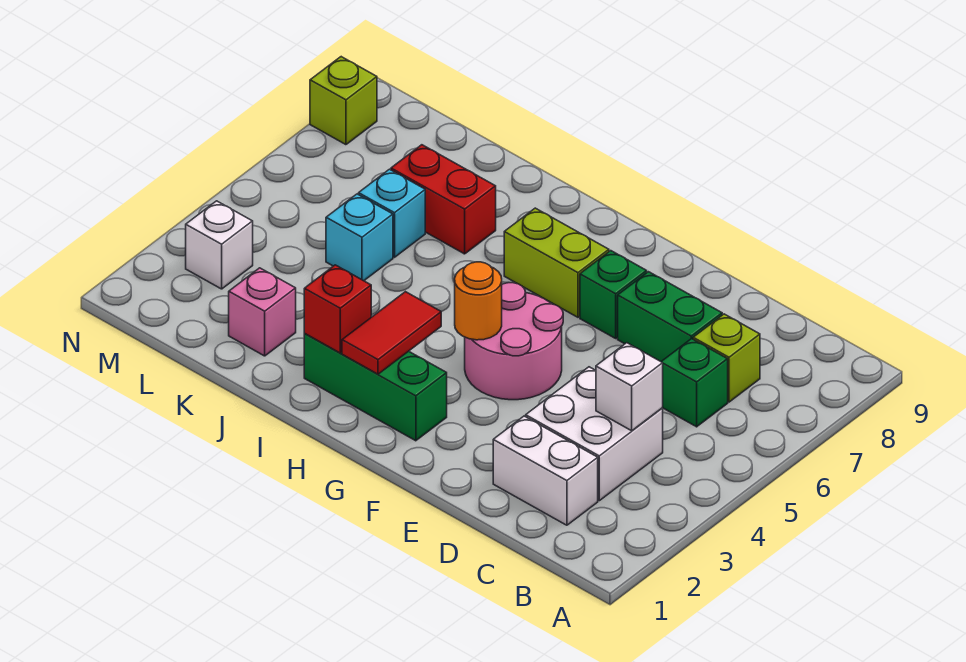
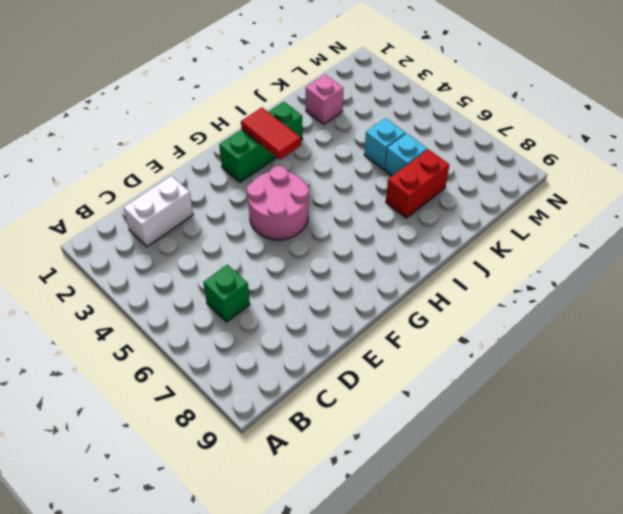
none -> white brick C3:D4 level 1
none -> lime brick C7 level 1
none -> green brick D7:E7 level 1

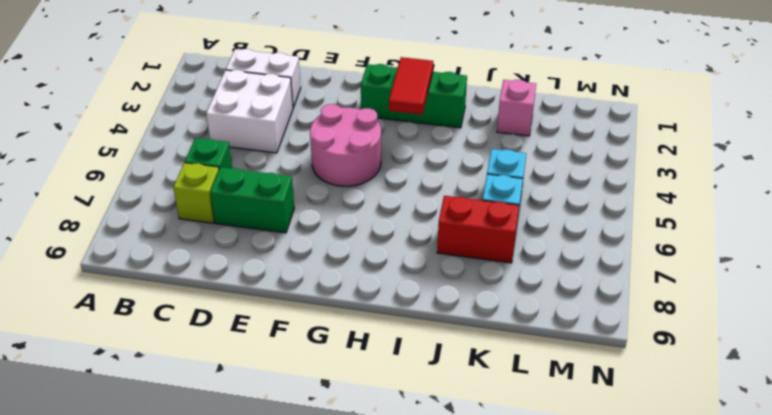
none -> green brick F7 level 1
none -> lime brick G7:H7 level 1
none -> white brick M3 level 1

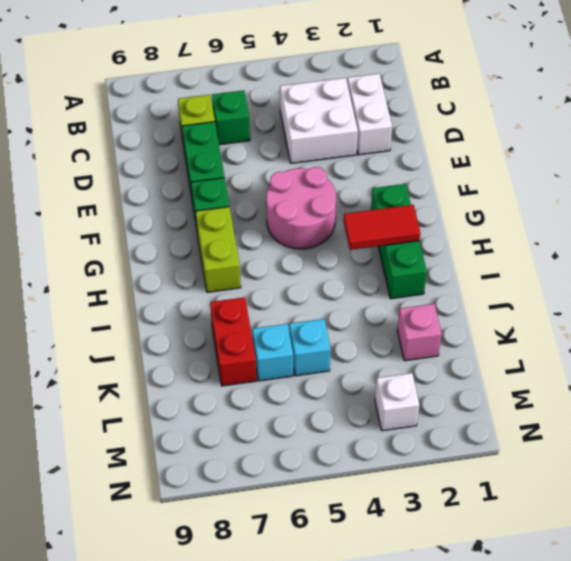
none -> lime brick N8 level 1
none -> white brick C4 level 2
none -> orange round brick G4 level 2

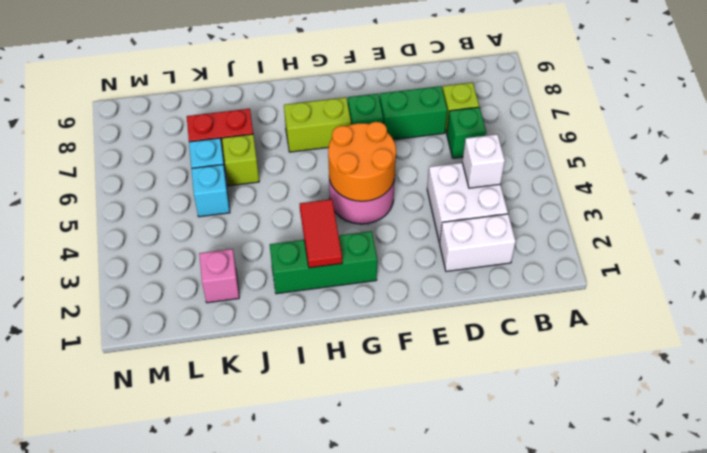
orange round brick F4:G5 level 2 -> orange round brick G4 level 2
lime brick J6 level 1 -> lime brick N8 level 1
none -> white brick M3 level 1
none -> red brick I2 level 2

